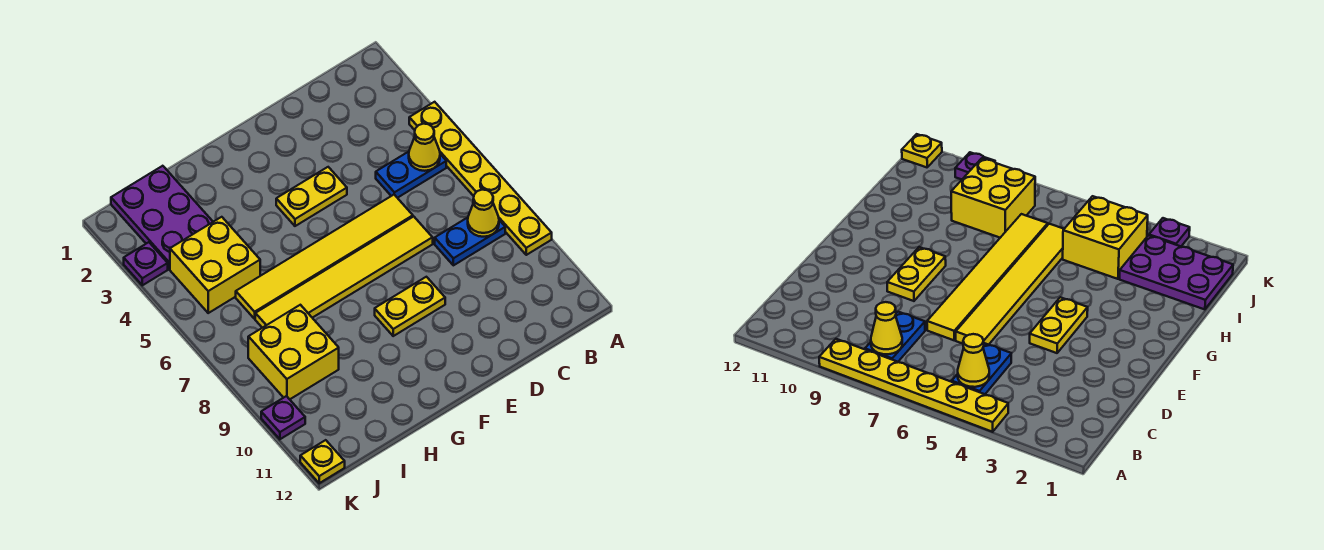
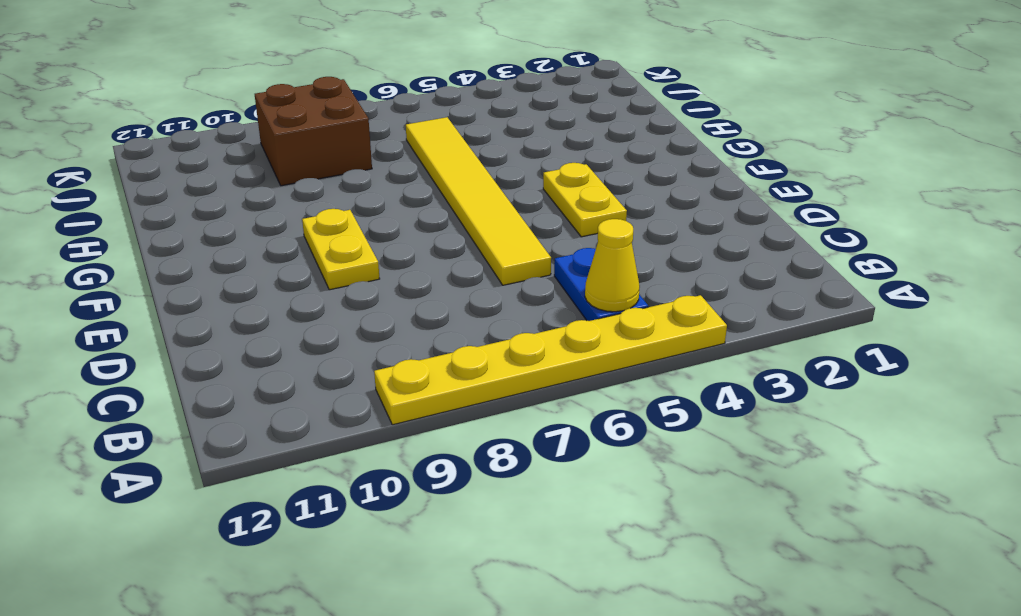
brown brick I8:J9 level 1 -> yellow brick I8:J9 level 1
none -> blue plate B8:C8 level 1
none -> yellow tile D7:I7 level 1
none -> purple plate I1:J3 level 1

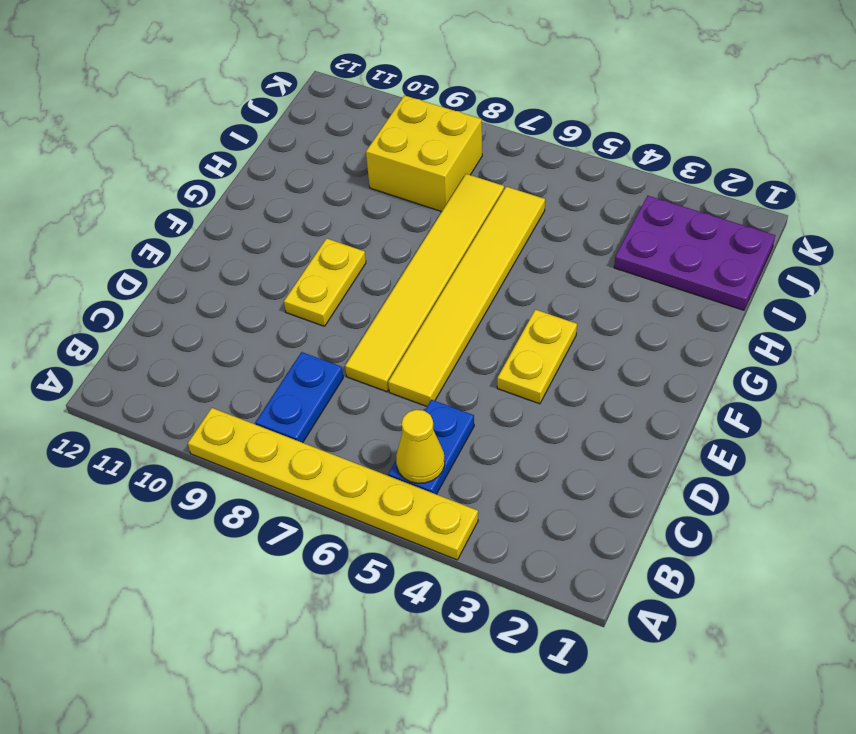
none -> yellow brick I4:J5 level 1
none -> purple plate K3 level 1
none -> purple plate K10 level 1

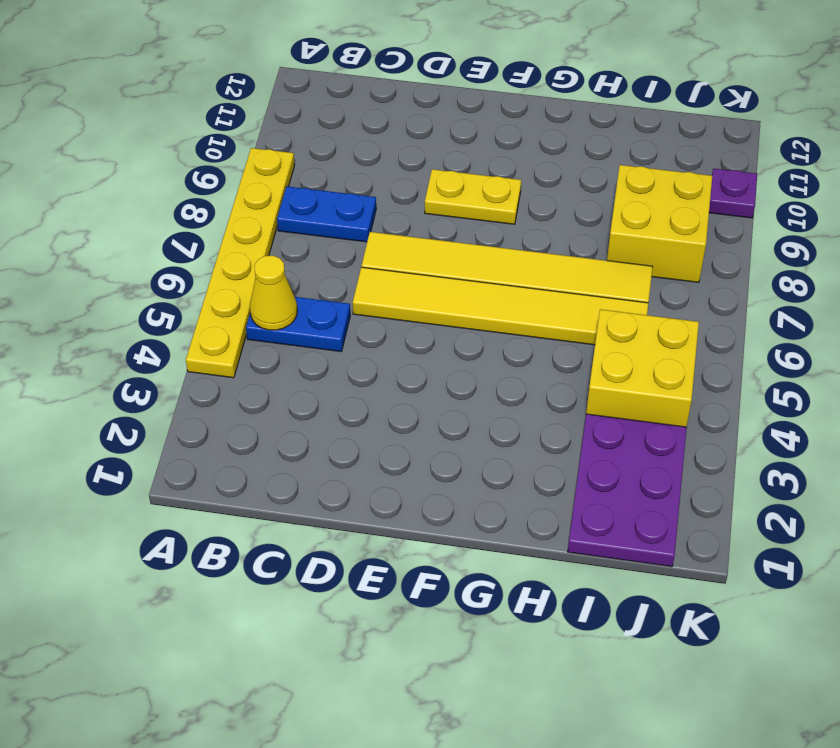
none -> yellow plate E4:F4 level 1
none -> purple plate K3 level 1
none -> yellow plate K12 level 1

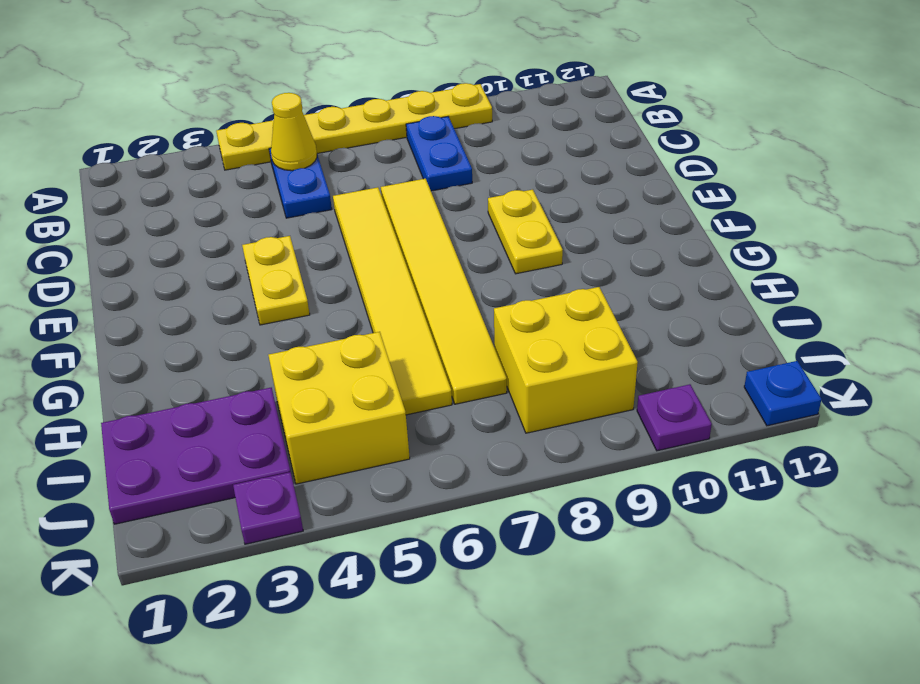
blue plate K12 level 1 -> yellow plate K12 level 1
none -> yellow cone B8 level 2

